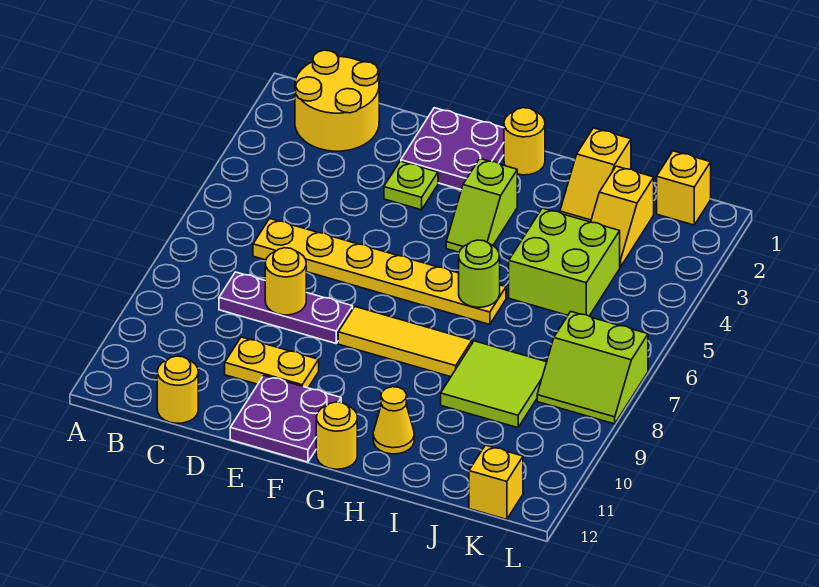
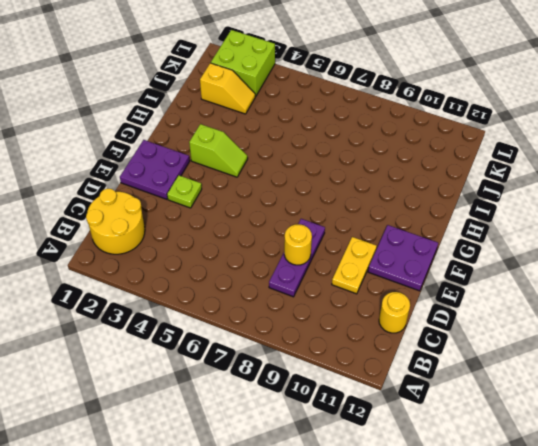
lime brick K2:L3 level 1 -> lime brick I4:J5 level 1
none -> yellow plate C6:H6 level 1
none -> yellow tile F8:H8 level 1
none -> yellow round brick G1 level 1

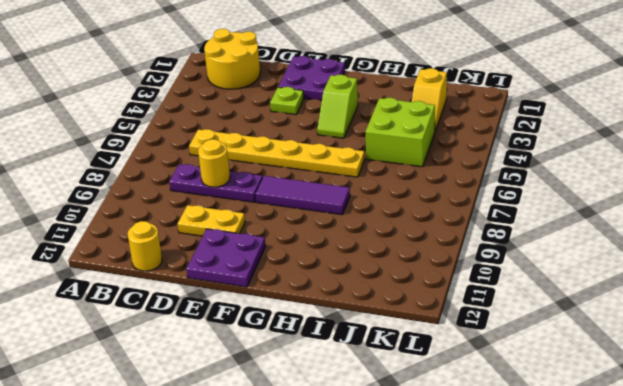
purple tile F8:H8 level 1 -> yellow tile F8:H8 level 1
none -> yellow round brick G1 level 1
none -> yellow round brick G12 level 1
none -> yellow cone H11 level 1

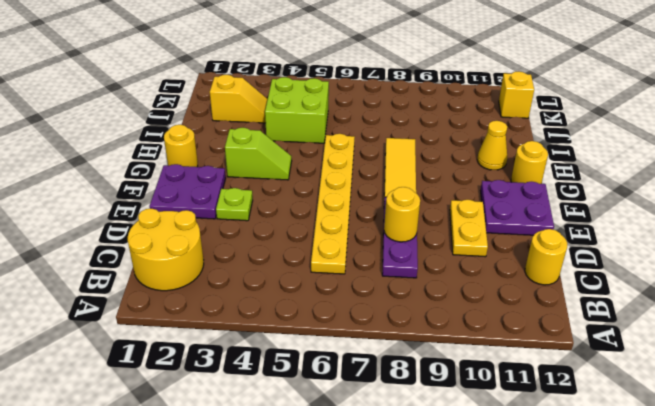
none -> yellow slope I1:I2 level 1 top 1
none -> lime tile I8:J9 level 1
none -> yellow brick K1 level 1

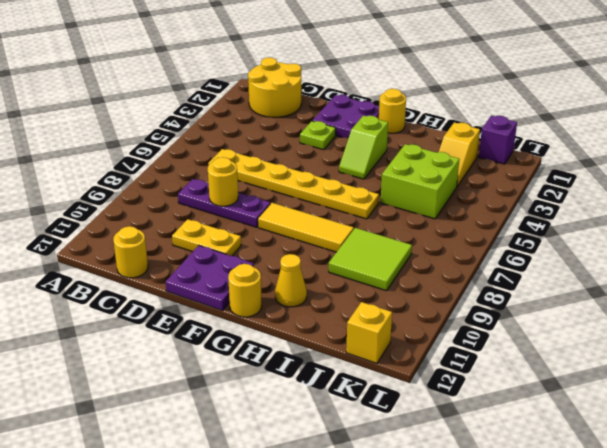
purple brick K1 level 1 -> yellow brick K1 level 1
none -> yellow slope I1:I2 level 1 top 1
none -> lime slope K7:L8 level 1 top 7
none -> lime round brick H6 level 2

